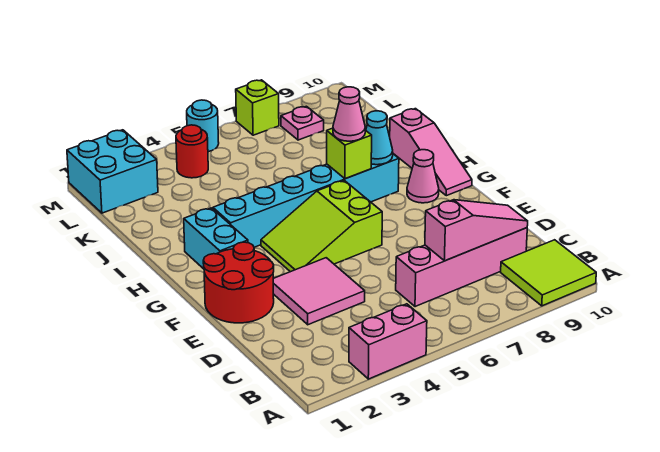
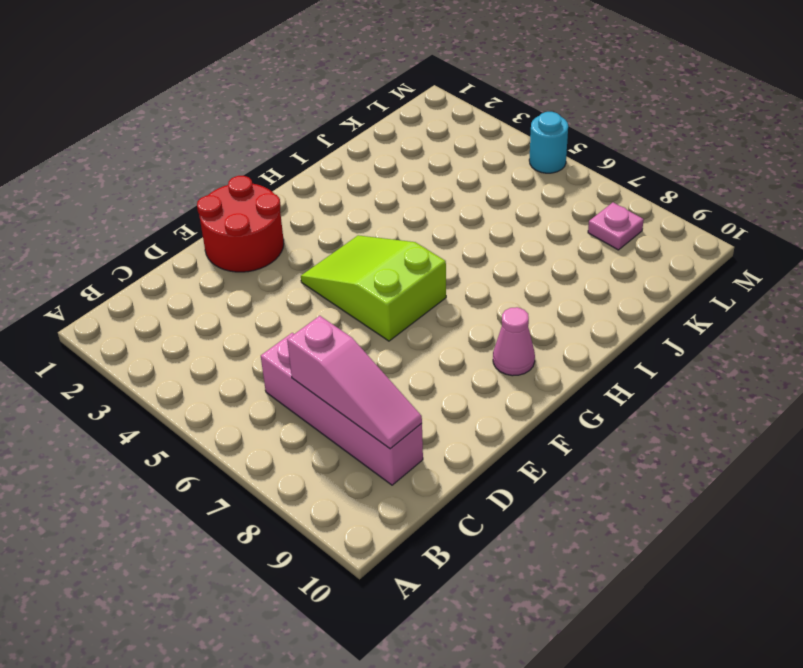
none -> pink brick A3:A4 level 1
none -> lime tile A9:B10 level 1
none -> pink tile D3:E4 level 1

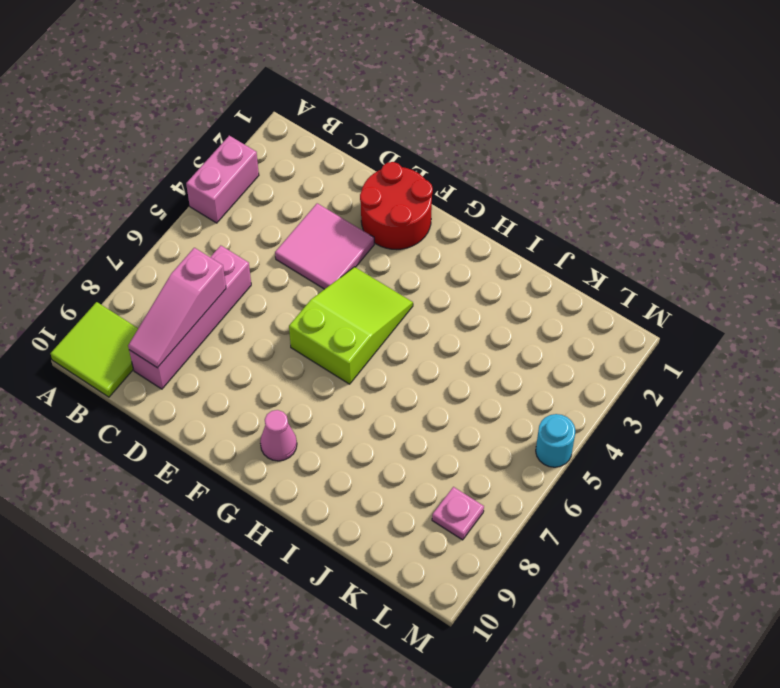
none -> cyan brick G2:H2 level 1
none -> pink slope G10:I10 level 1 top I
none -> cyan brick H3:H8 level 1

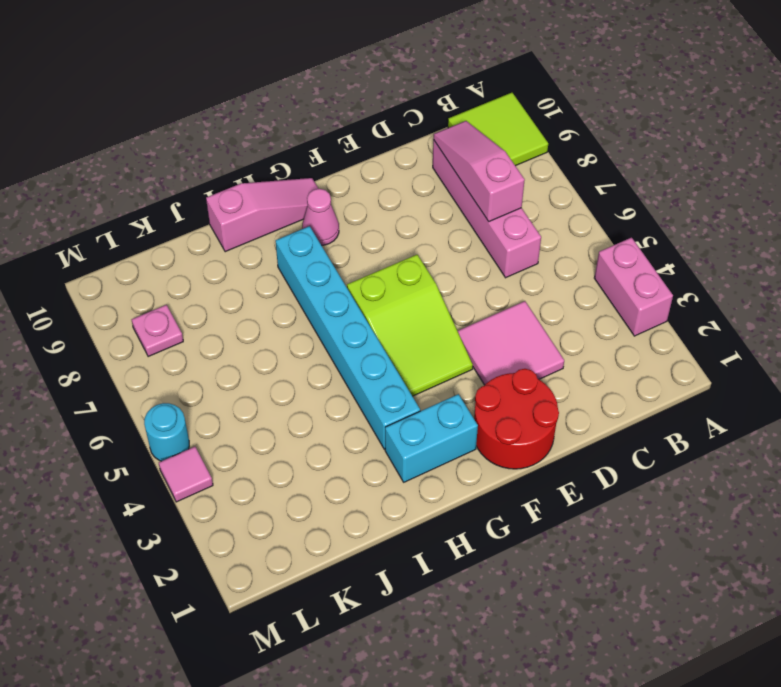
pink tile M4 level 1 -> none
none -> cyan brick L1:M2 level 1
none -> red round brick L4 level 1
none -> lime brick M7 level 1

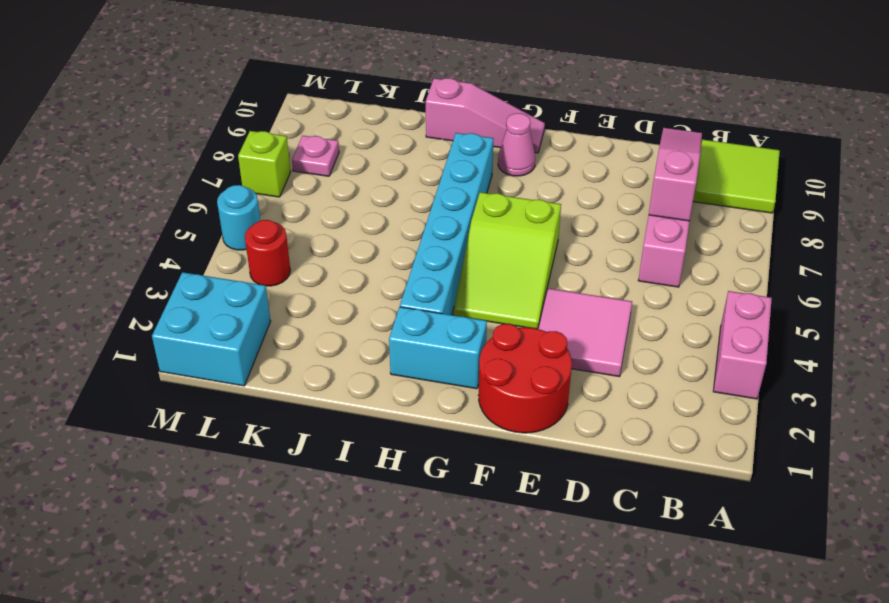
none -> lime brick H7 level 2
none -> cyan cone H8 level 2
none -> pink cone H7 level 3

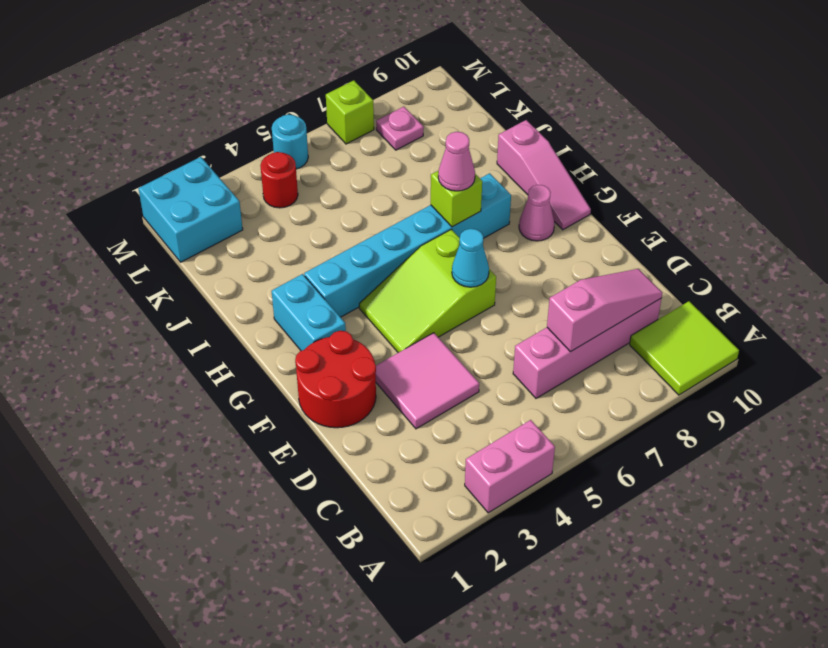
cyan cone F6 level 2 -> cyan cone H8 level 2

